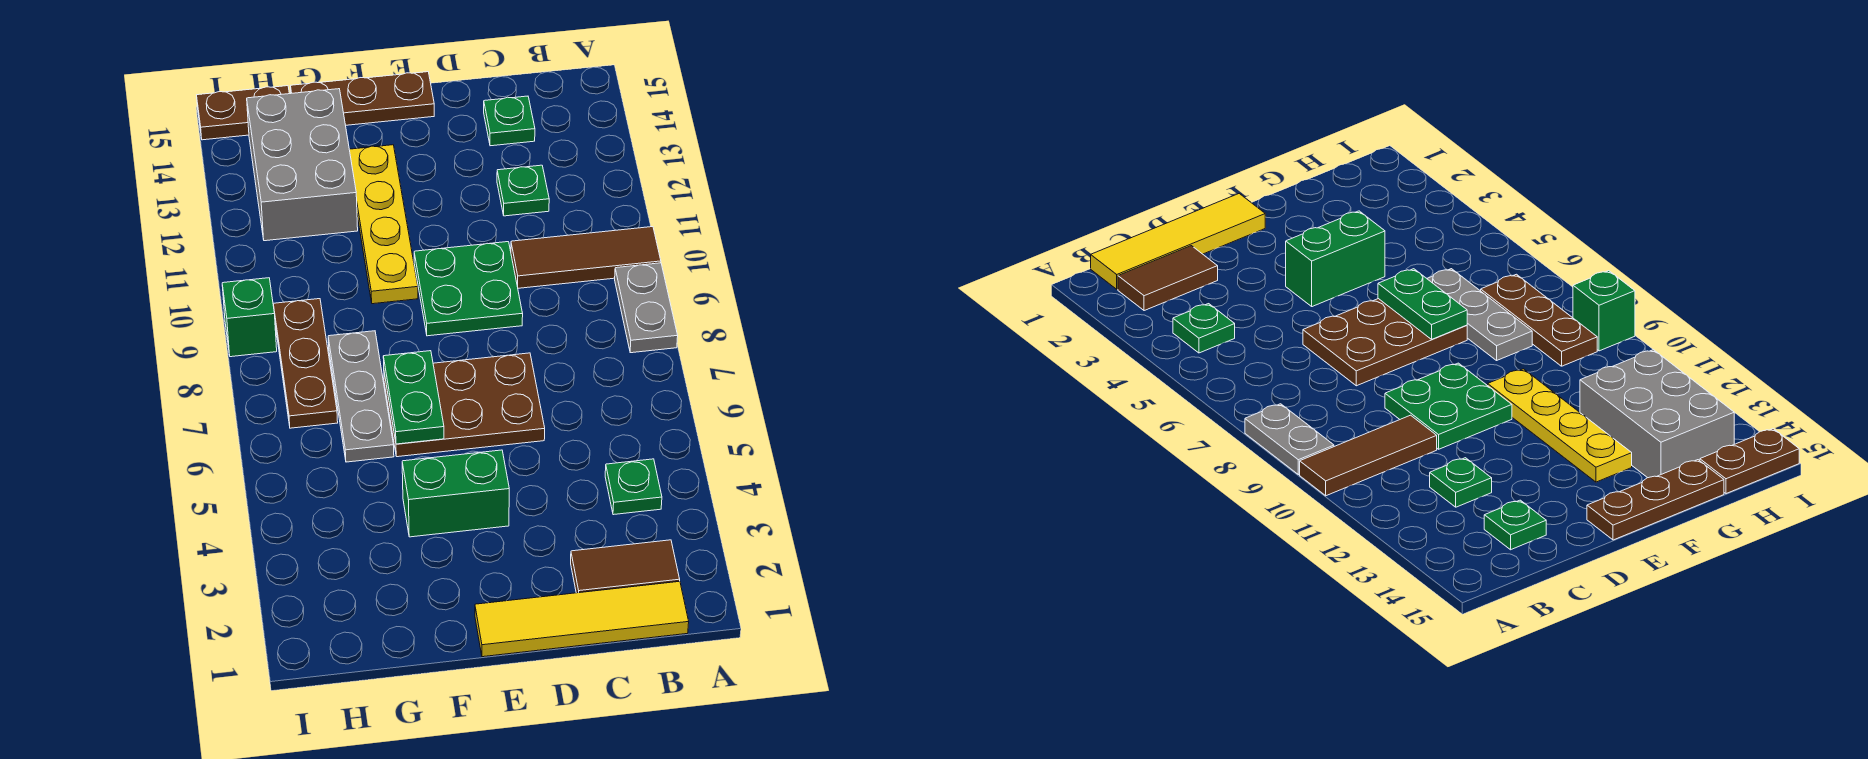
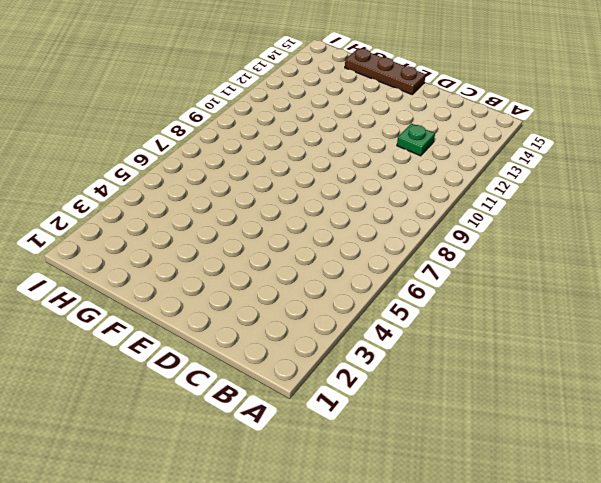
none -> grey plate A8:A9 level 1
none -> brown tile A10:C10 level 1
none -> yellow tile B1:E1 level 1

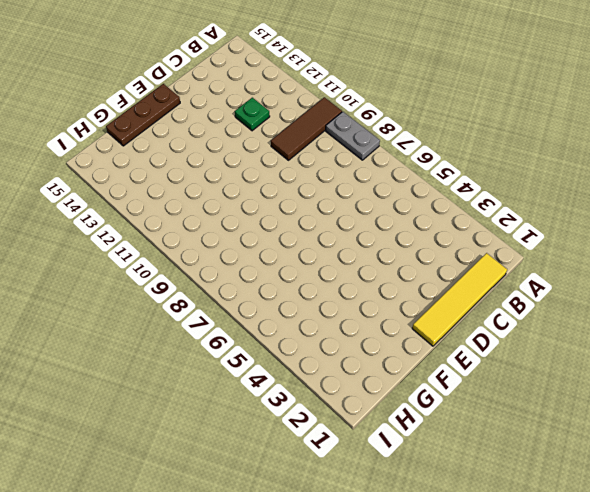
none -> brown tile B2:C2 level 1
none -> green plate B4 level 1
none -> green plate C14 level 1

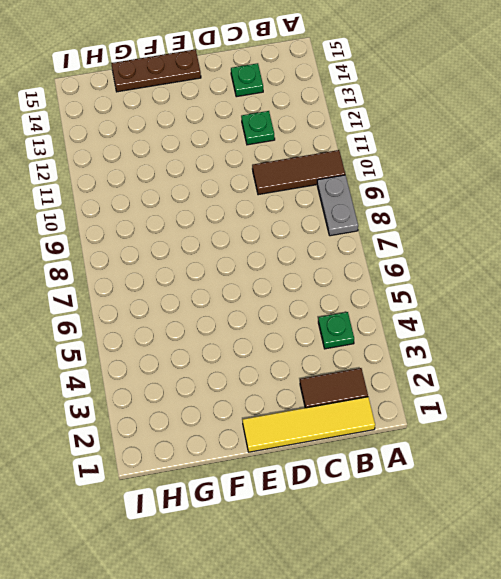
none -> brown plate D6:F7 level 1
none -> green plate D9:E10 level 1
none -> green brick E4:F4 level 1

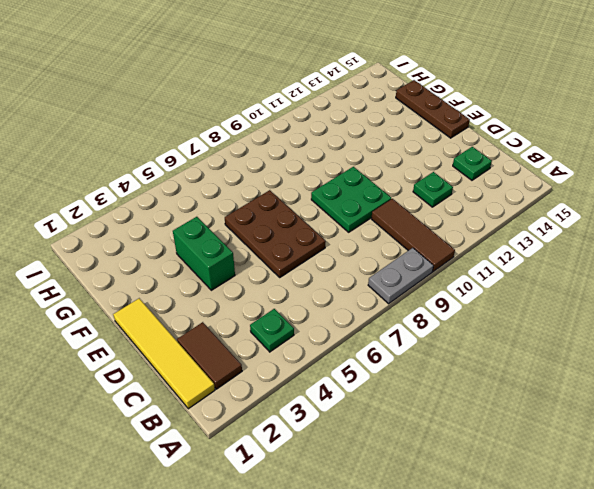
none -> yellow plate F10:F13 level 1
none -> grey plate G6:G8 level 1
none -> grey brick G12:H14 level 1

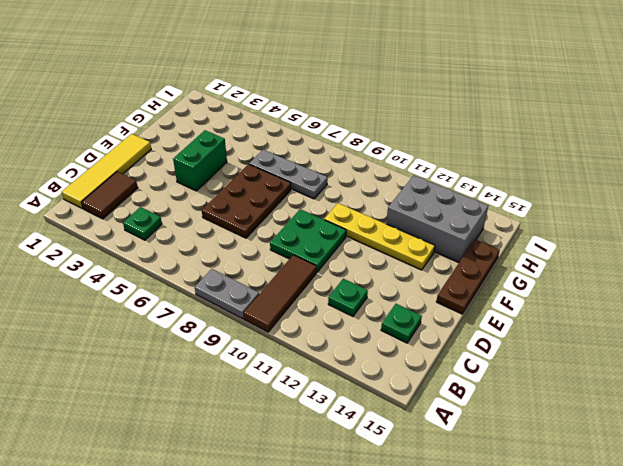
none -> brown plate H7:H9 level 1
none -> brown plate H15:I15 level 1
none -> green brick I9 level 1

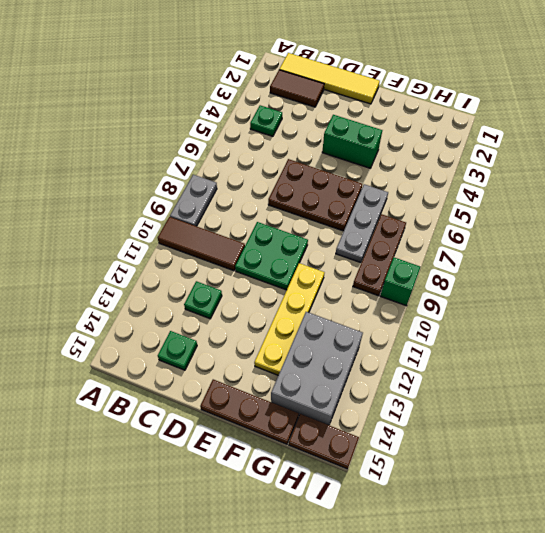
none -> green plate F6:F7 level 2

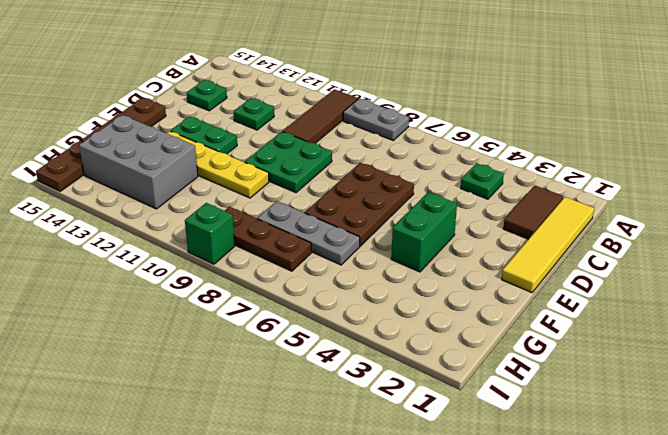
green plate E12:E13 level 1 -> green plate F6:F7 level 2

